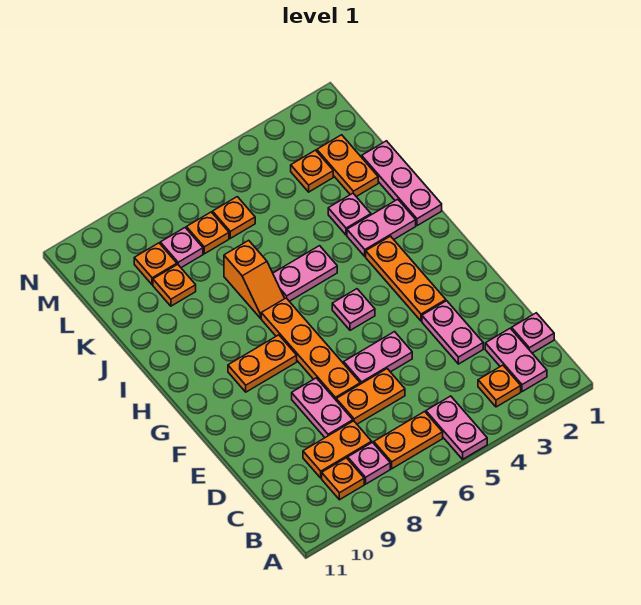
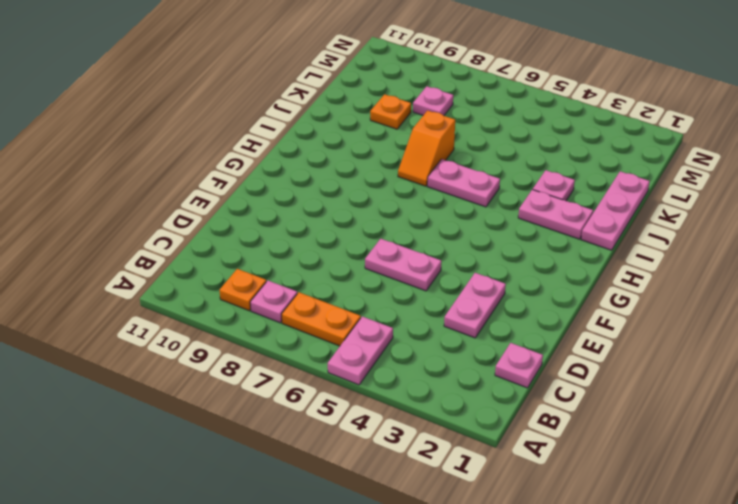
none -> pink plate B2:C2 level 1
none -> orange plate B3 level 1
none -> orange plate C8:C9 level 1

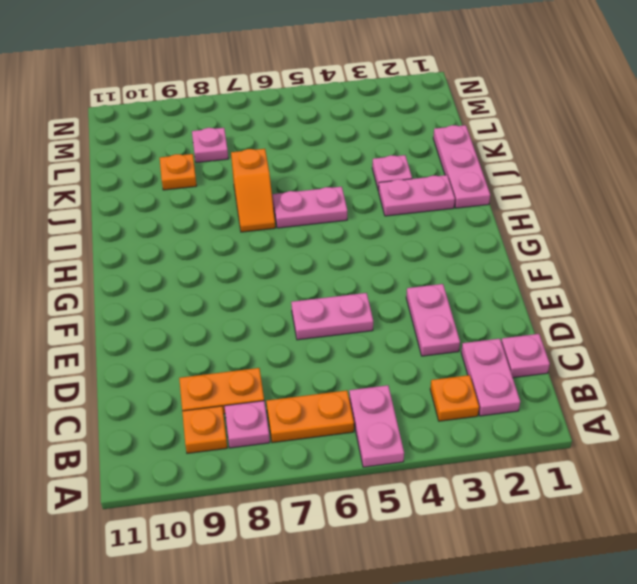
none -> orange plate D6:D7 level 1
none -> pink plate D8:E8 level 1
none -> orange plate E7:H7 level 1

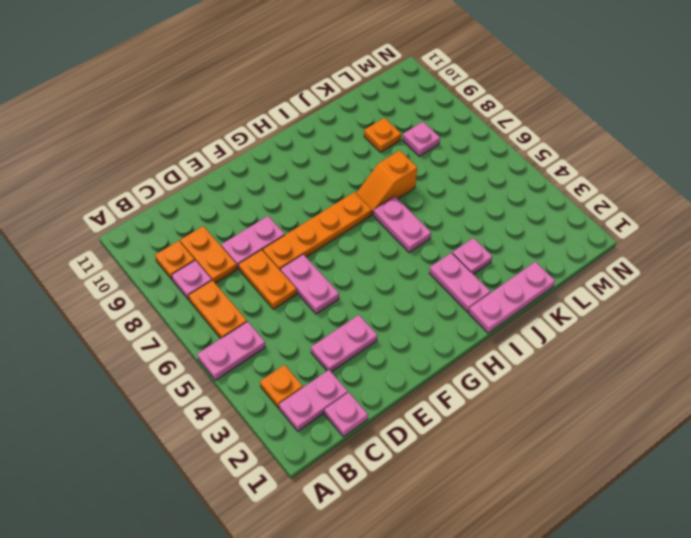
none -> orange plate F3:H3 level 1
none -> pink plate G5 level 1
none -> orange plate G8:G9 level 1

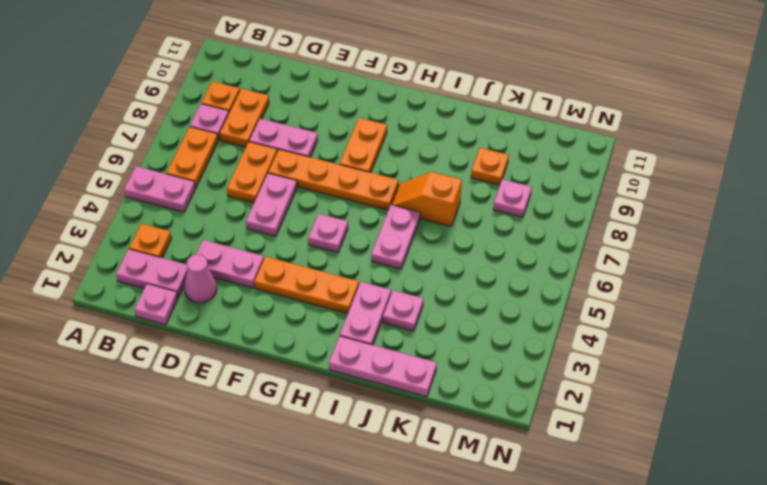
pink cone D2 level 1 -> none
none -> orange plate K2:L2 level 1
none -> orange plate L3 level 1
none -> orange plate L6 level 1

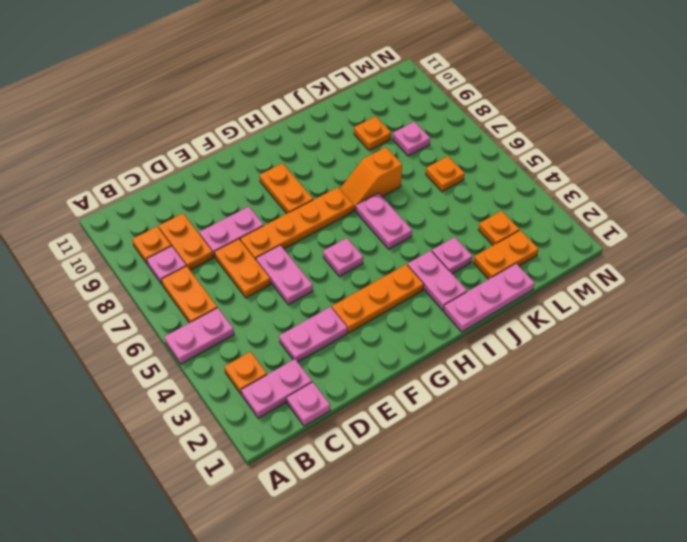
none -> orange plate L7 level 1
none -> orange plate L9 level 1

